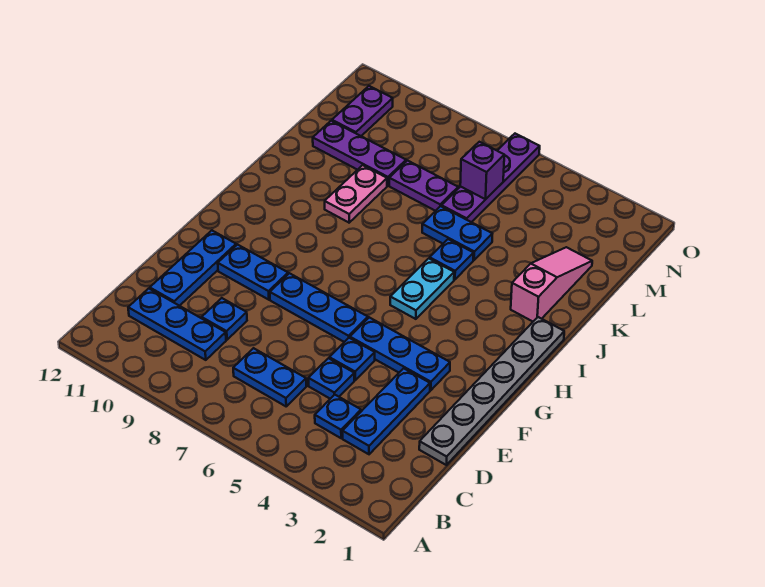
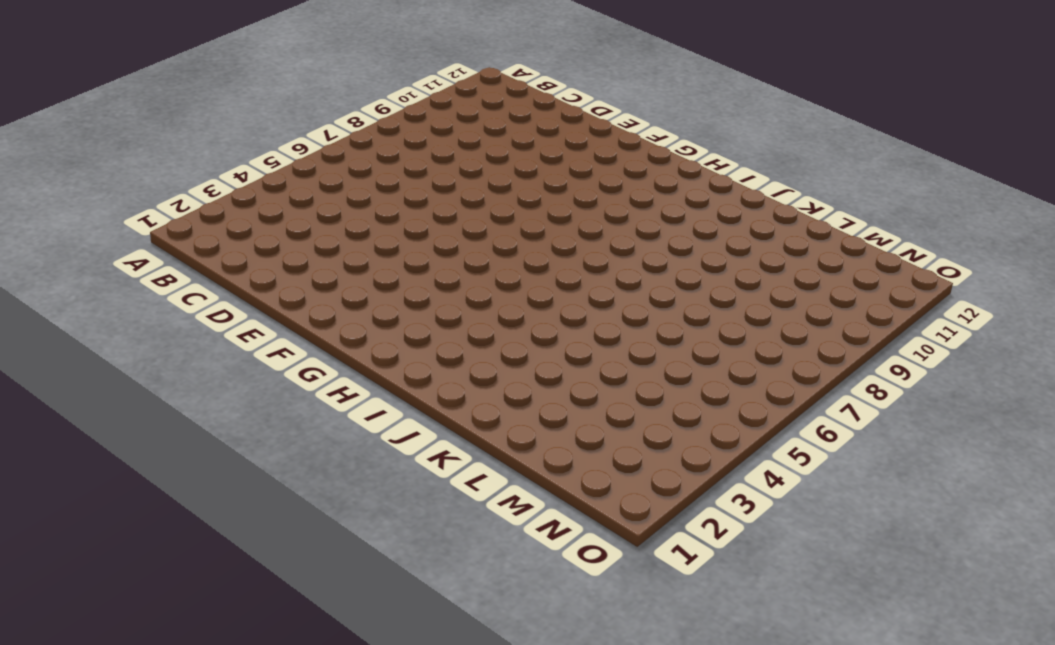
none -> blue plate C3:E3 level 1
none -> blue plate C4 level 1
none -> blue plate C6:C7 level 1

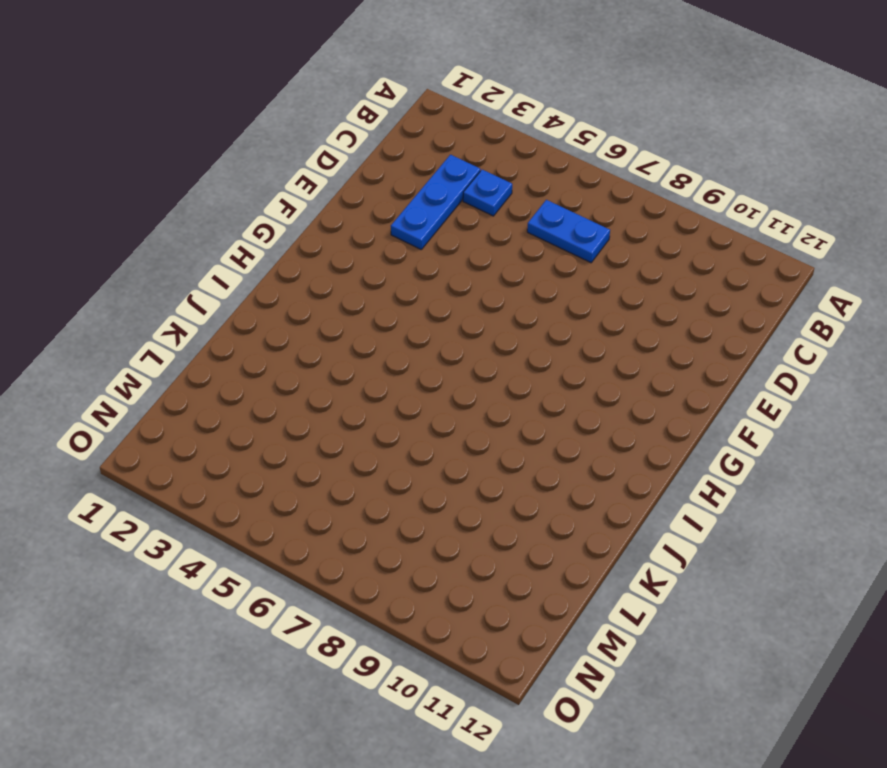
none -> blue plate C9:C11 level 1
none -> grey plate D1:I1 level 1
none -> blue plate D5 level 1

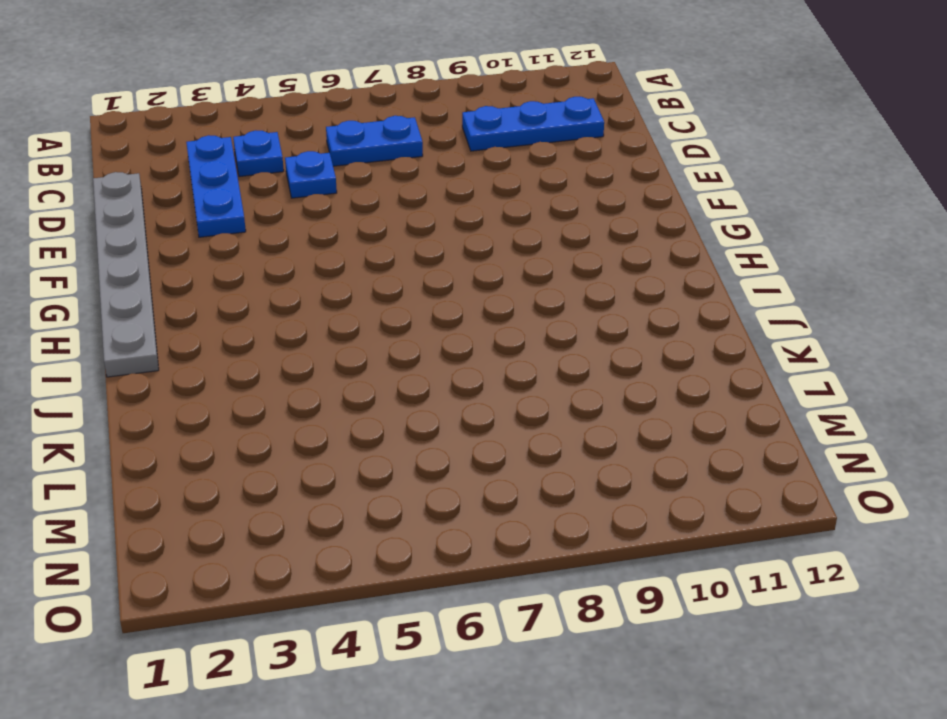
none -> blue plate D9 level 1
none -> blue plate D11:F11 level 1
none -> blue plate E5 level 1

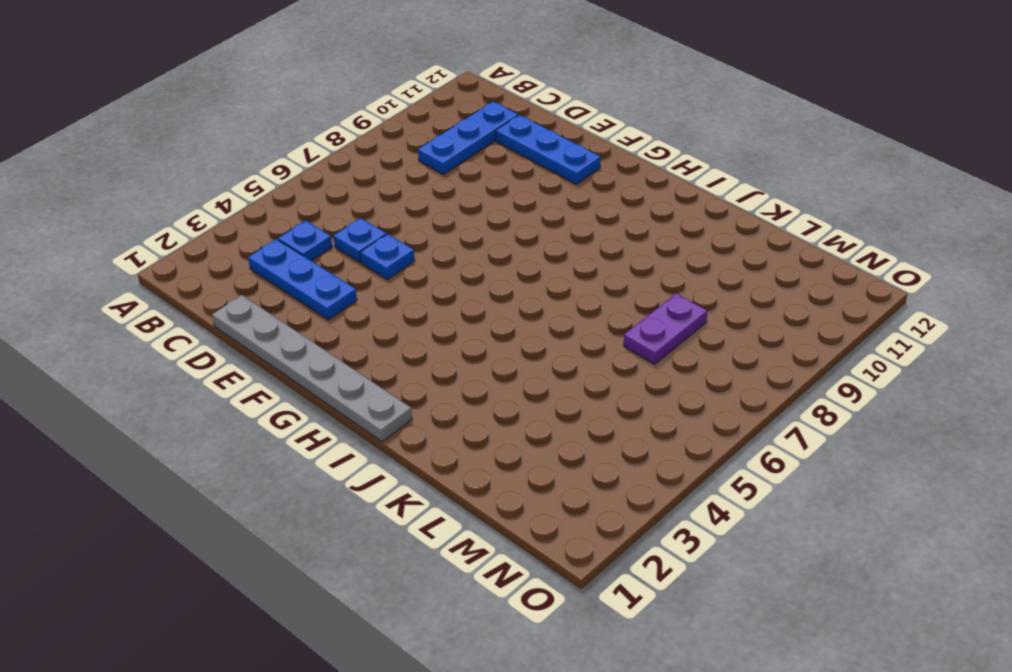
none -> blue plate C6:C7 level 1
none -> blue plate D9 level 1
none -> blue plate F3:F5 level 1

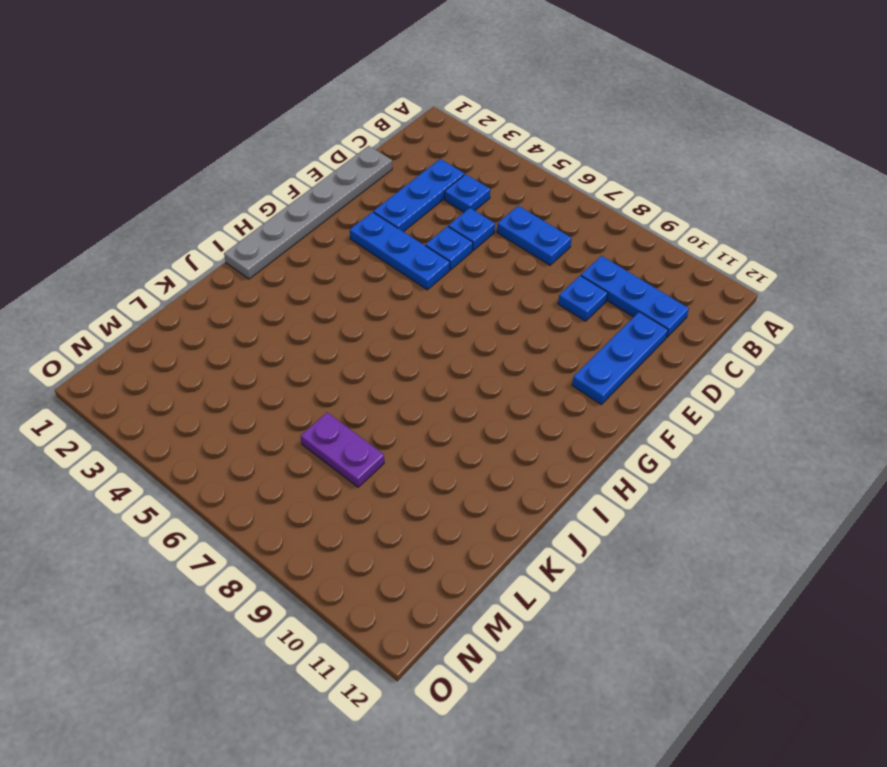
none -> blue plate F6:F8 level 1
none -> blue plate F9:F10 level 1
none -> cyan plate H5:I5 level 1

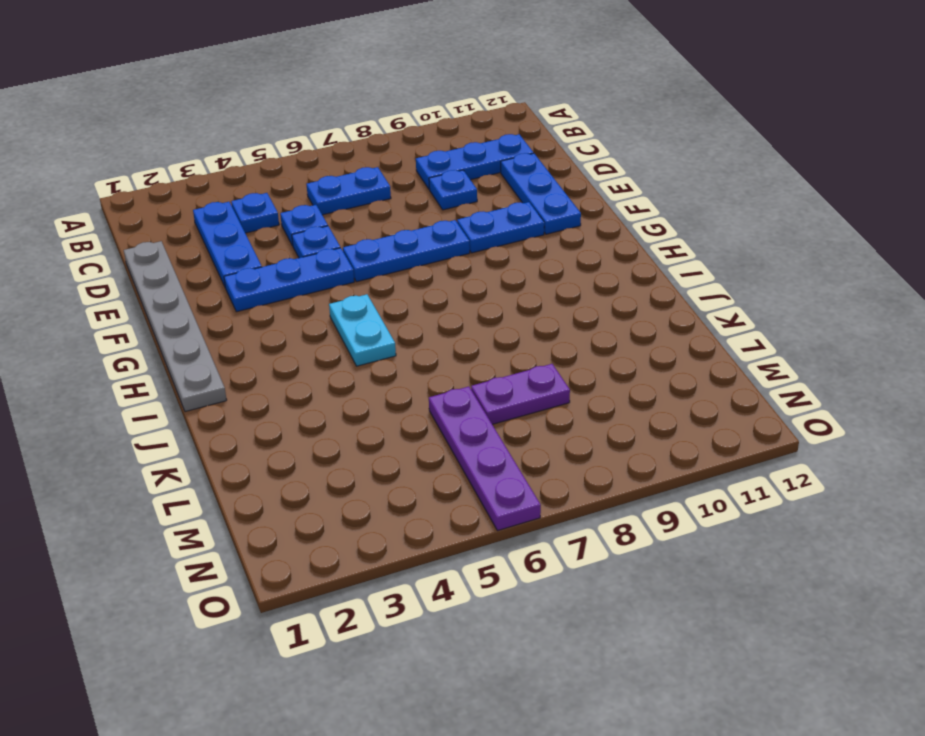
none -> pink slope J2:L2 level 1 top J
none -> blue plate J5 level 1
none -> pink plate J9:K9 level 1

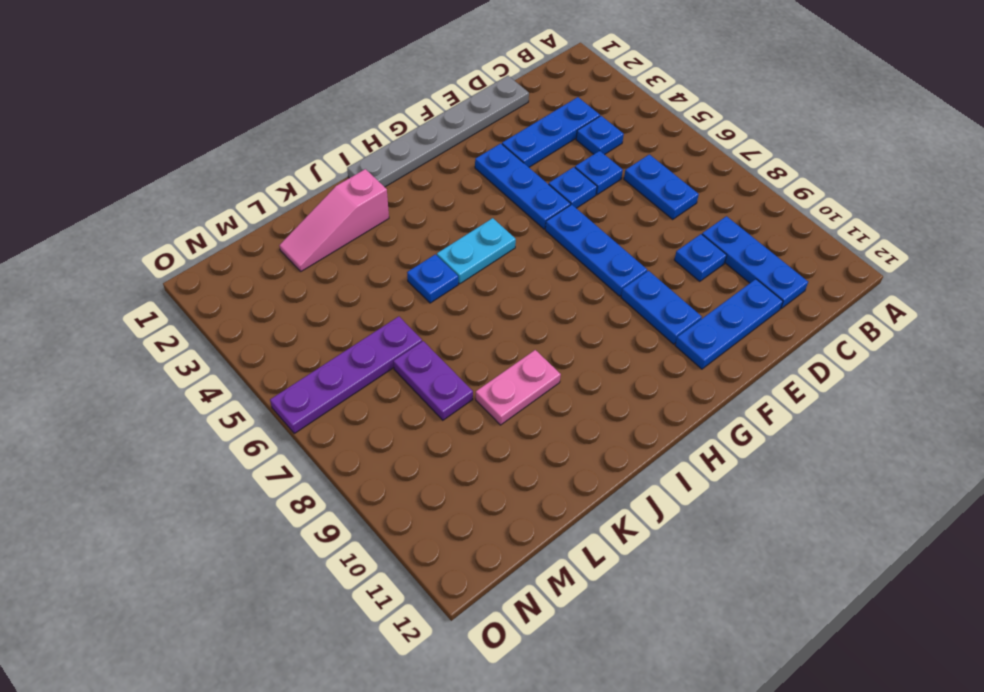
none -> blue plate K5:K6 level 1
none -> purple plate L9:L11 level 1
none -> purple plate M11:N11 level 1

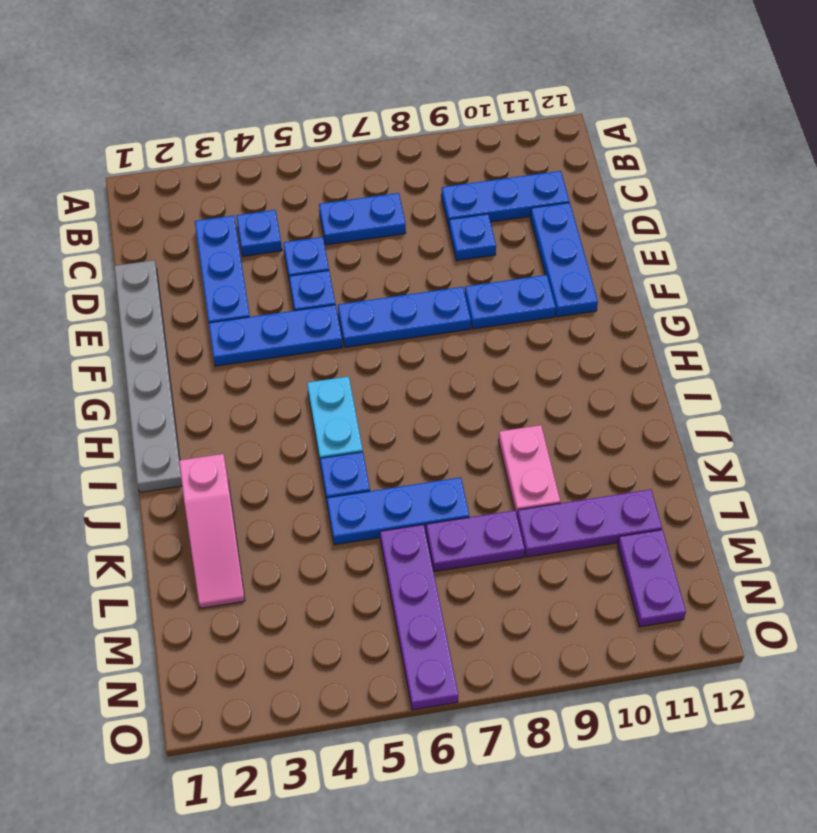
blue plate K5:K7 level 1 -> blue plate K5:K6 level 1
none -> purple brick M6 level 2

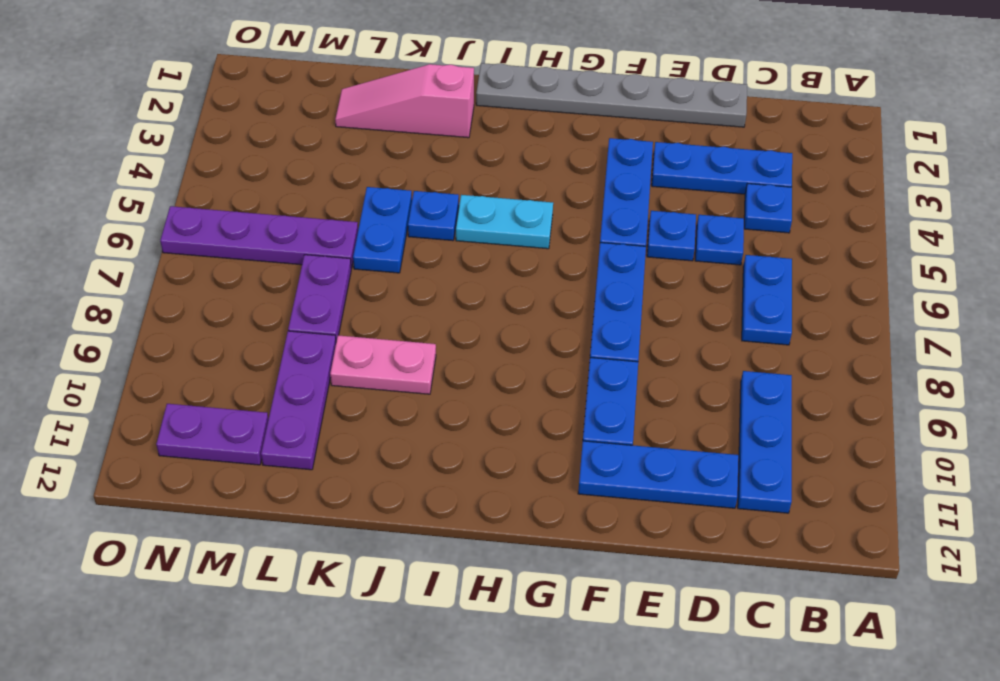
none -> blue plate D9 level 1
none -> purple brick M6 level 2

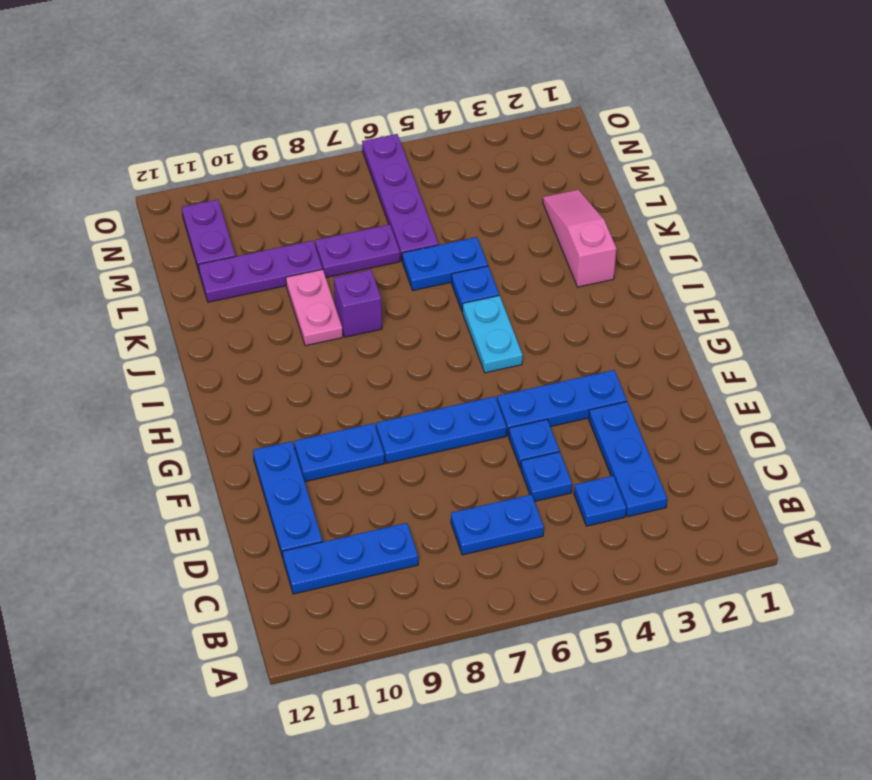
purple brick J8 level 1 -> purple brick M6 level 2
none -> grey plate D1:I1 level 1
none -> blue plate D9 level 1

